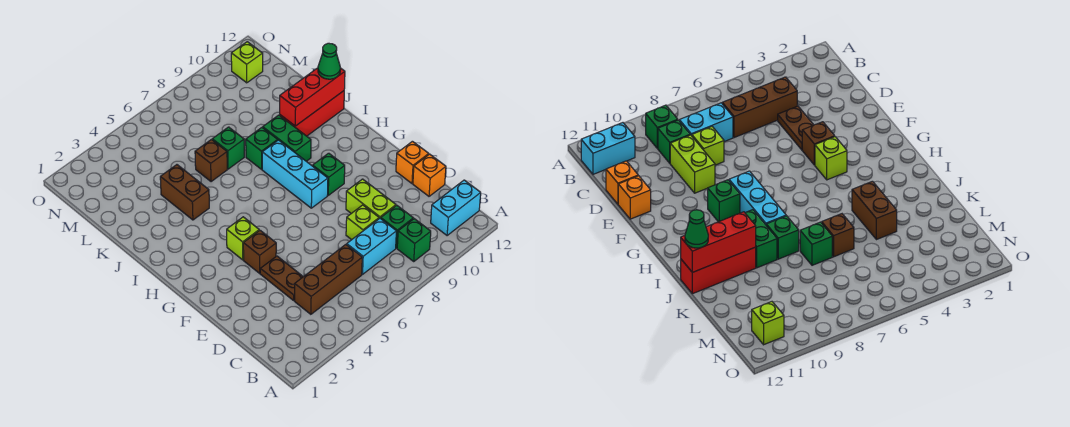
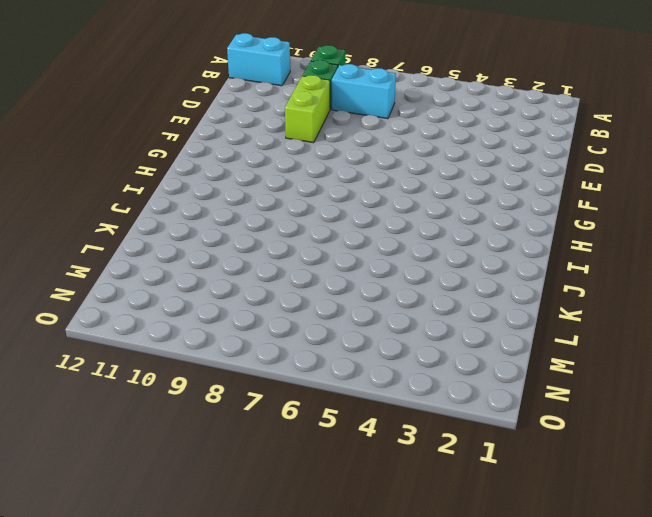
none -> brown brick C4:C6 level 1
none -> brown plate D4:E4 level 1
none -> lime brick D8 level 1

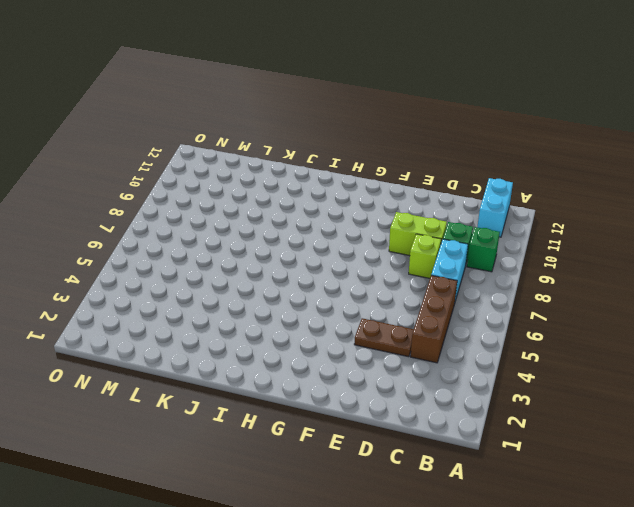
none -> orange brick D12 level 1
none -> orange brick E12 level 1
none -> brown brick F4 level 1

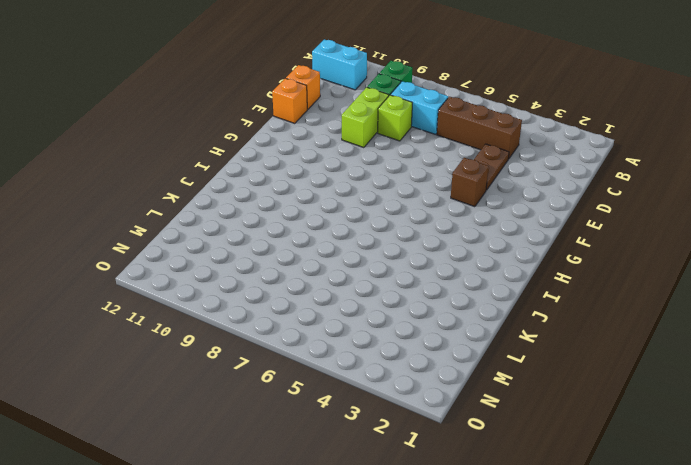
none -> lime brick G4 level 1
none -> cyan brick G8:I8 level 1
none -> green brick G9 level 1

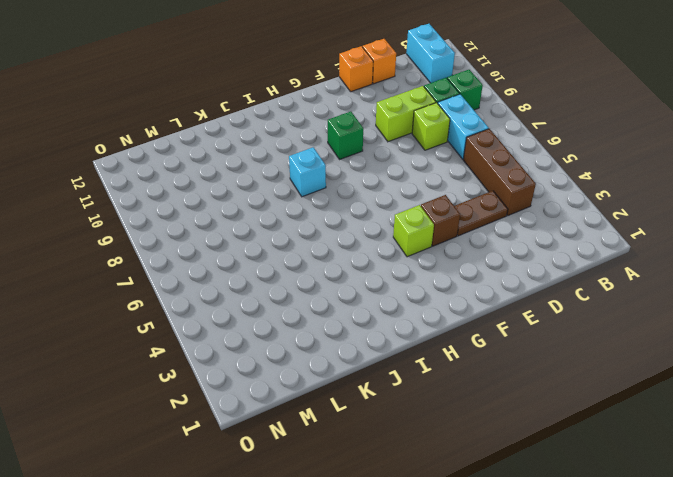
cyan brick I8 level 1 -> cyan brick G8:I8 level 1
none -> green brick I9:J9 level 1
none -> brown brick J4:K4 level 1
none -> green brick J8 level 1

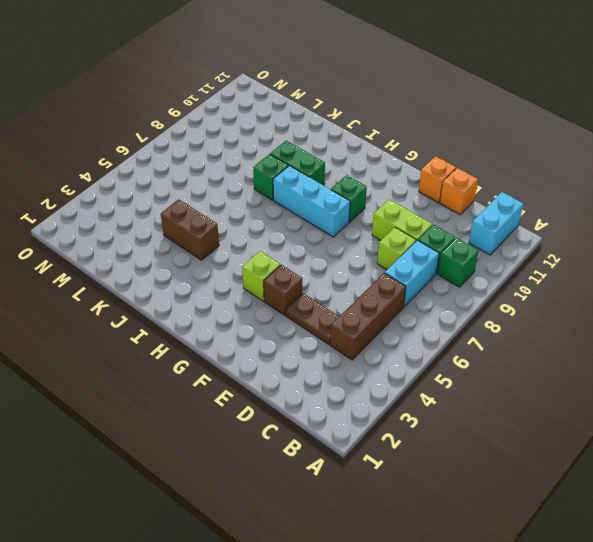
none -> red brick J10:J12 level 1
none -> brown brick K6 level 1
none -> green brick K7 level 1

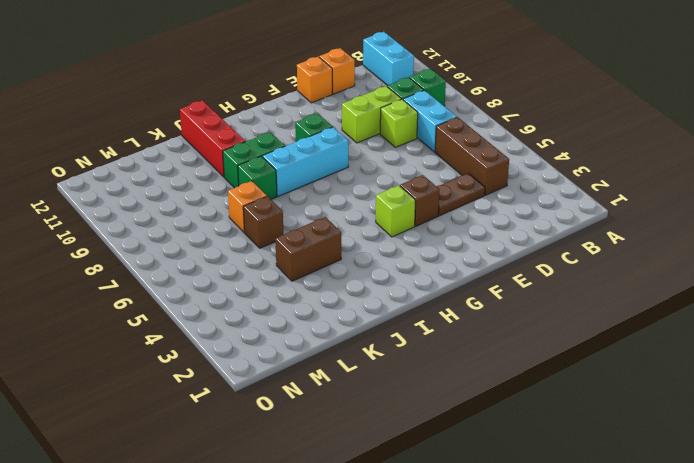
orange brick K7 level 1 -> green brick K7 level 1
none -> lime brick N11 level 1
none -> red brick J10:J12 level 2
none -> green cone J12 level 3

